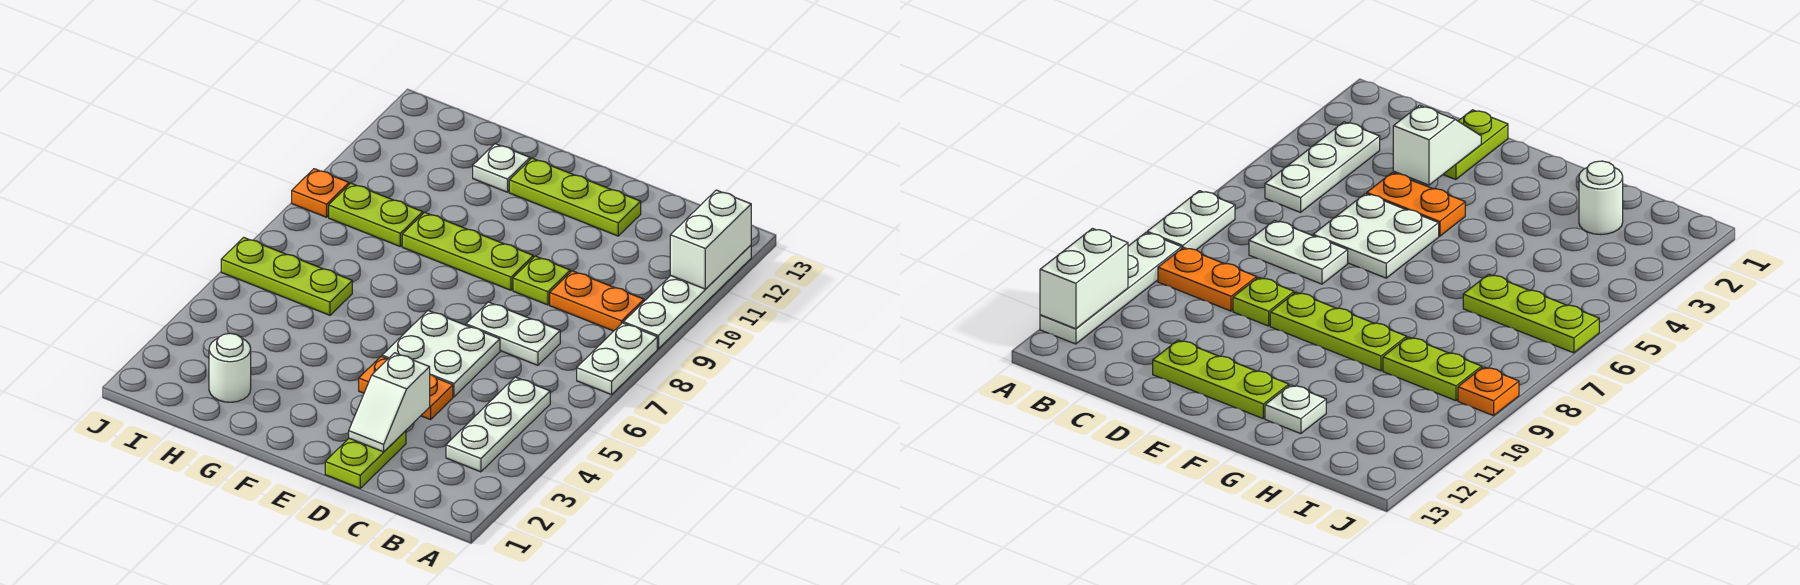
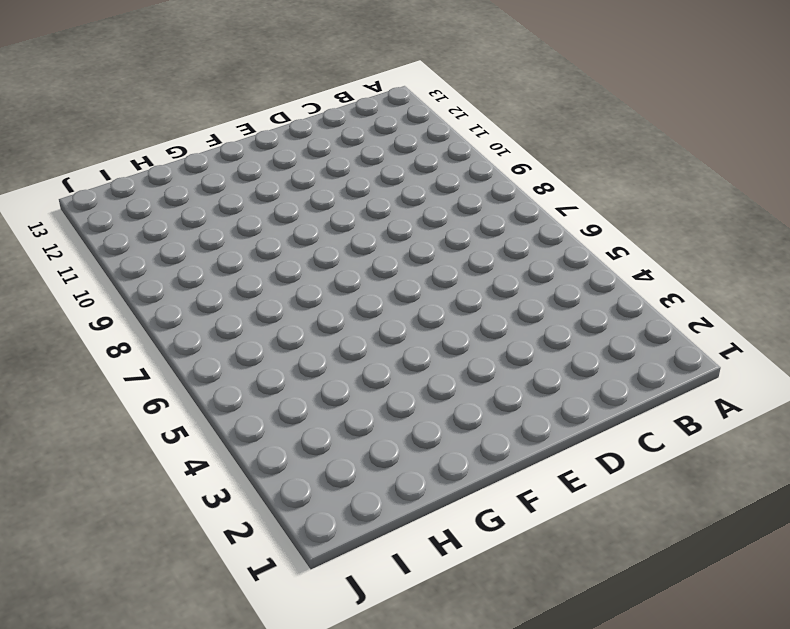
none -> white plate A7:A8 level 1
none -> white plate A9:A12 level 1
none -> white plate B3:B5 level 1

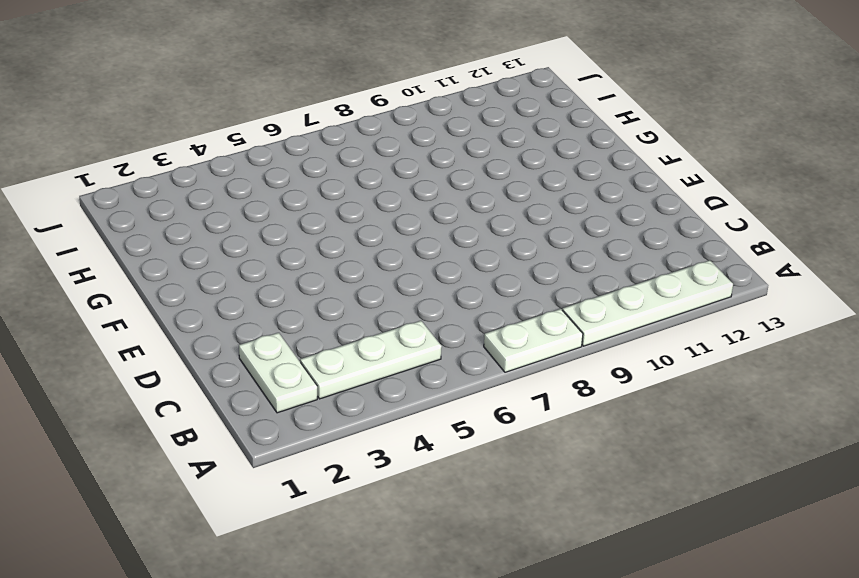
white plate B2:C2 level 1 -> white plate C7:D7 level 1
none -> orange plate B9:C9 level 1
none -> lime plate D1:D2 level 1
none -> orange plate D4:E4 level 1

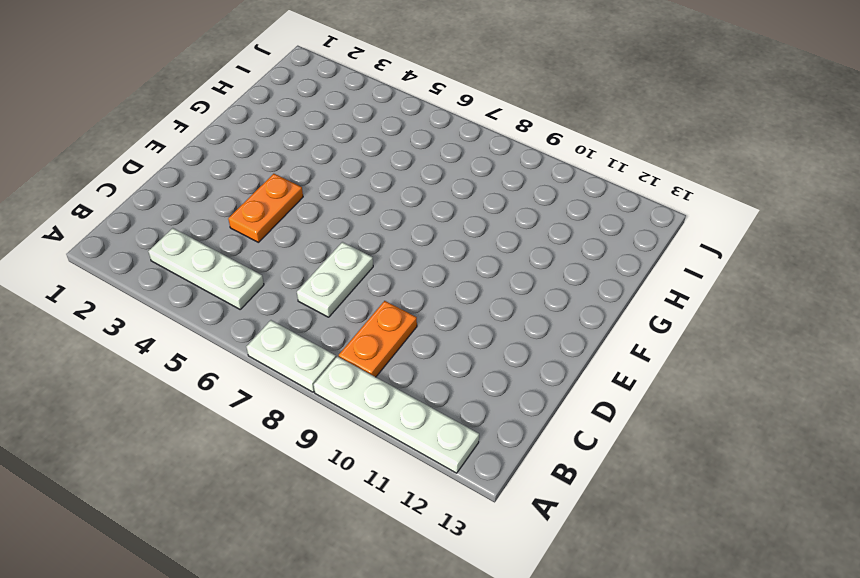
none -> lime plate D1:D2 level 1
none -> white plate D5:E6 level 1
none -> lime plate D9 level 1

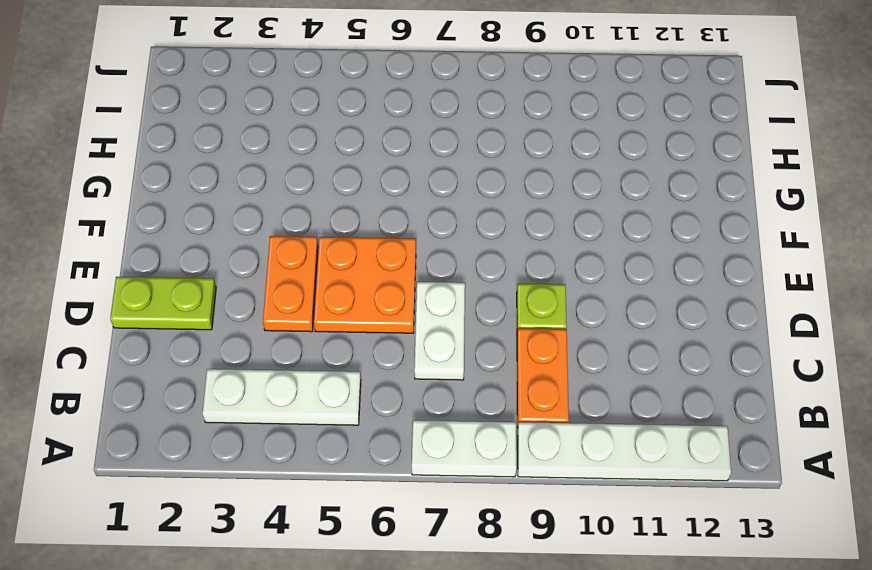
orange plate D5:E6 level 1 -> white plate D5:E6 level 1
none -> lime plate D12:F12 level 1
none -> lime plate E9:G9 level 1
none -> white plate G12 level 1

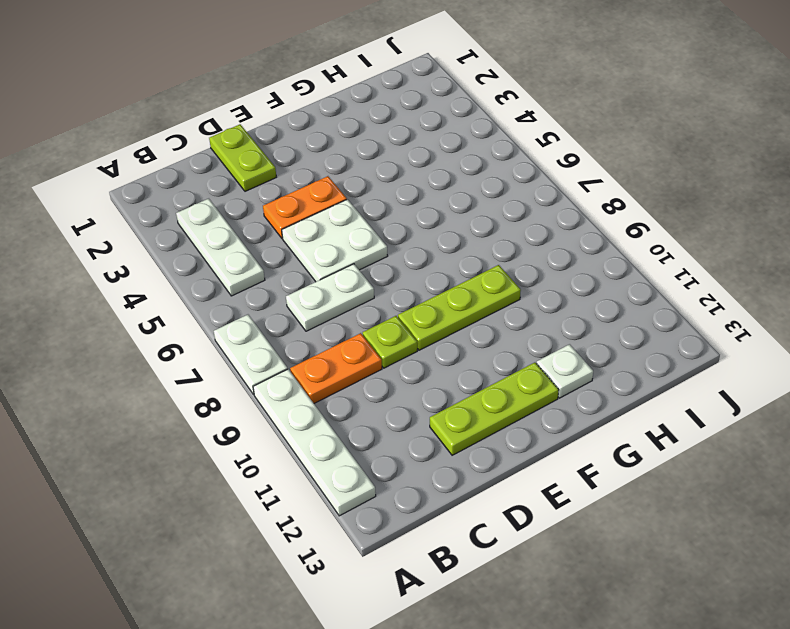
none -> white round brick H2 level 1
none -> lime plate H6:J6 level 1
none -> lime plate H9:I9 level 1

